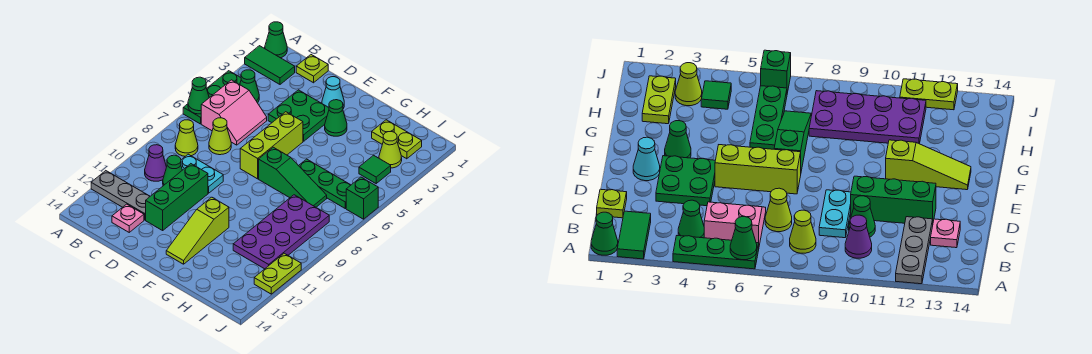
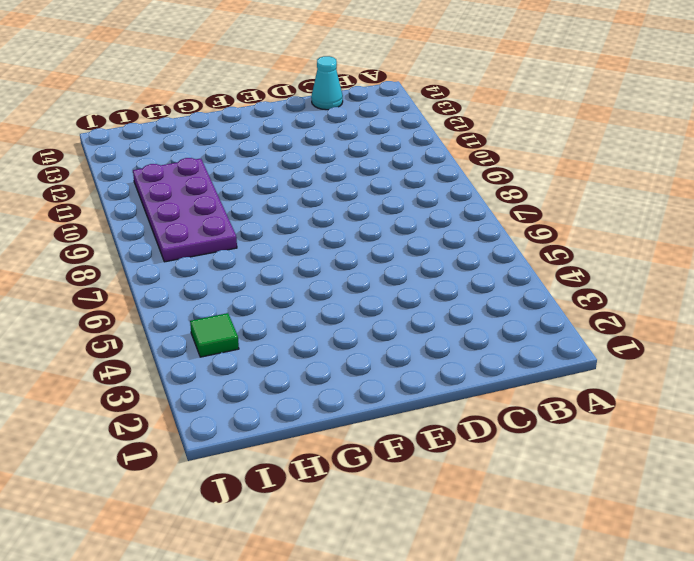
cyan cone C14 level 1 -> cyan cone E2 level 1
none -> green cone A1 level 1
none -> green tile A2:B2 level 1
none -> green plate A4:A6 level 1

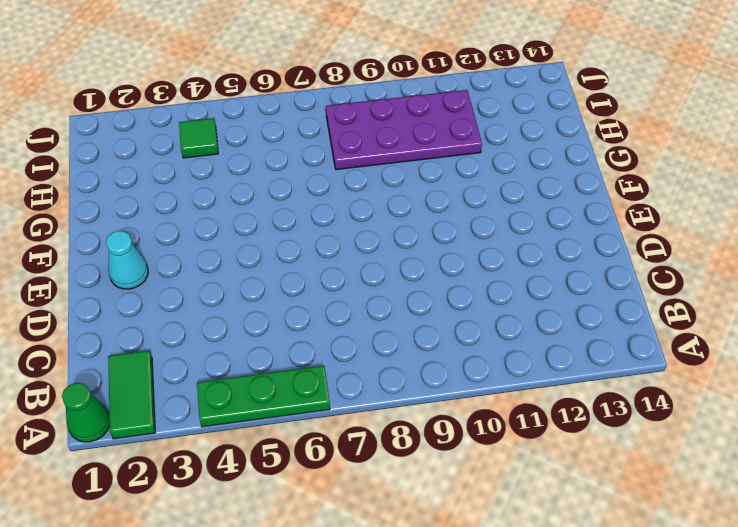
none -> grey plate A12:C12 level 1
none -> green cone B4 level 1
none -> pink slope B5:C6 level 1 top B

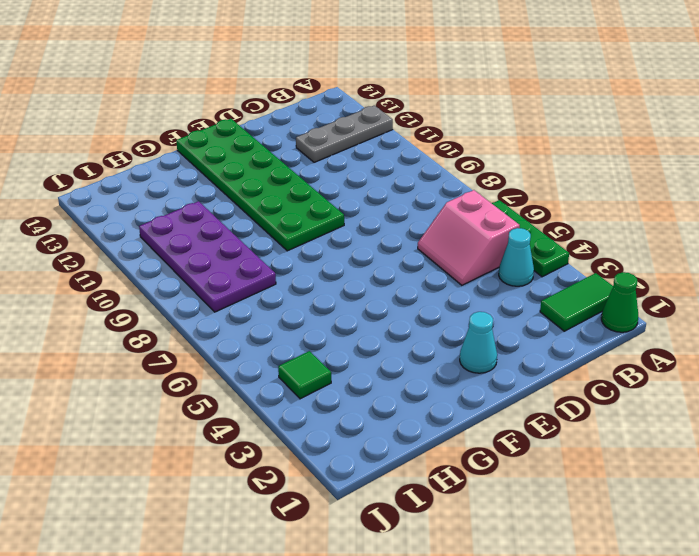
cyan cone B4 level 1 -> green cone B4 level 1
green plate E9:F14 level 1 -> lime slope F11:F13 level 1 top 11
none -> lime cone B8 level 1
none -> purple cone B10 level 1
none -> lime plate C1 level 1

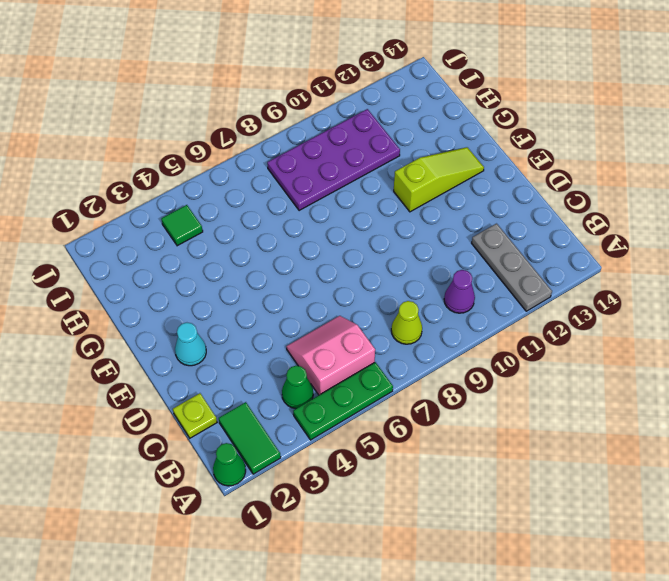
none -> lime cone C7 level 1
none -> cyan plate C9:D9 level 1
none -> green cone C10 level 1

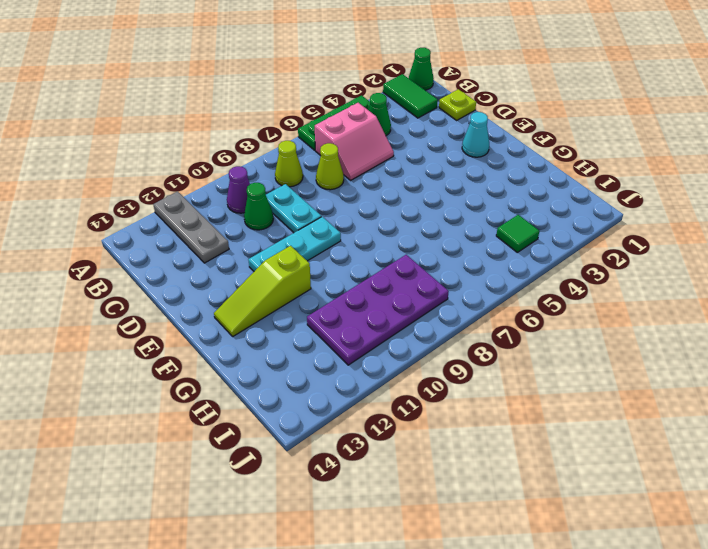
cyan plate E9:E11 level 1 -> none
none -> pink plate C13 level 1
none -> green plate D3:E4 level 1
none -> green brick D10:D12 level 1

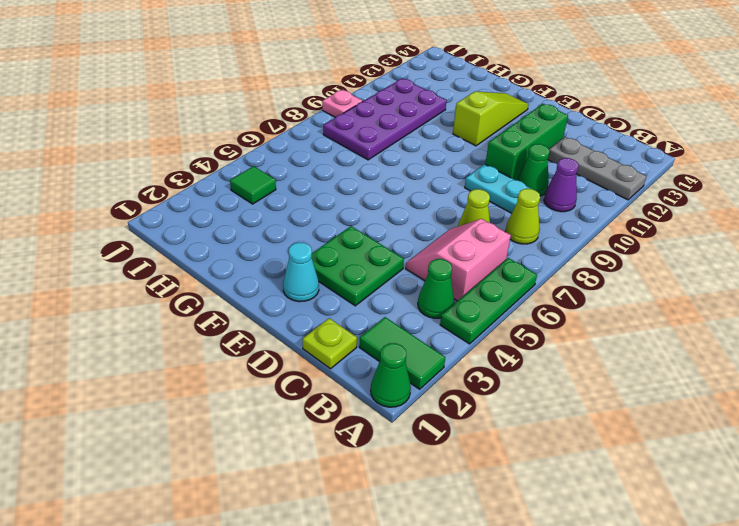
pink plate J9 level 1 -> pink plate C13 level 1
none -> lime brick E5:E7 level 1
none -> green cone F3 level 1
none -> green slope F7:H7 level 1 top F

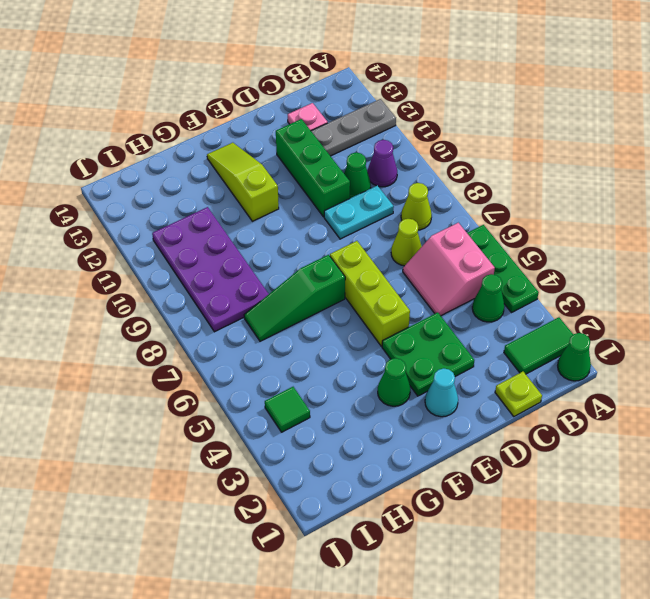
none -> green plate G6:I6 level 1
none -> lime plate H2:I2 level 1
none -> lime cone I3 level 1

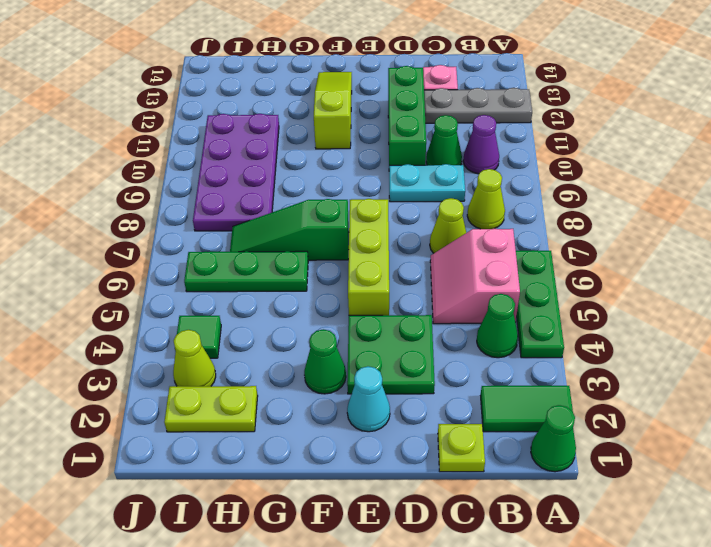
none -> green brick J6 level 1
none -> lime plate J11:J12 level 1
none -> green cone A6 level 2

